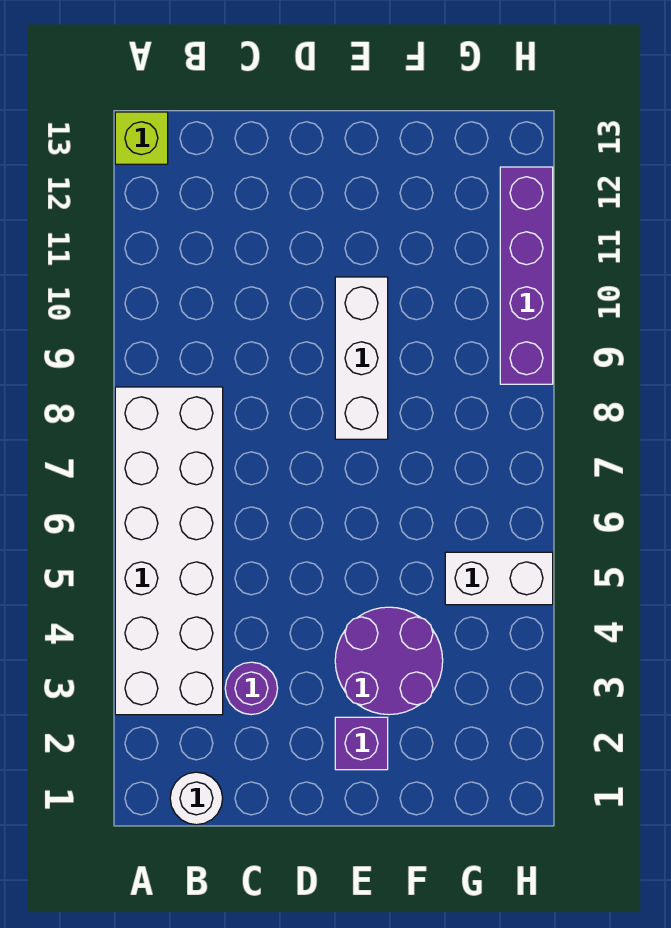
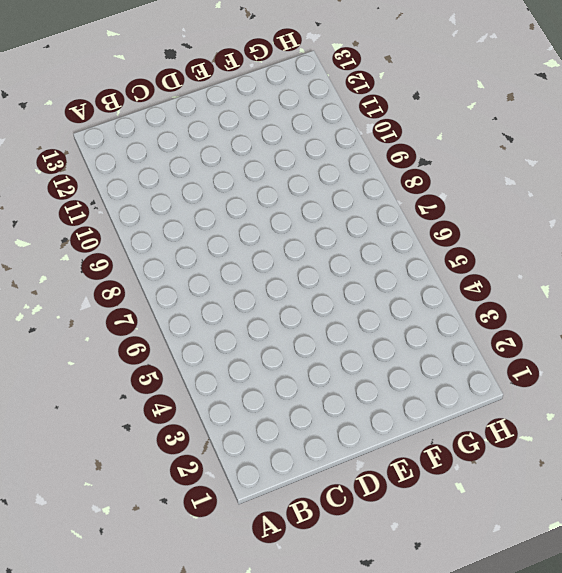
none -> white brick A3:B8 level 1
none -> lime brick A13 level 1

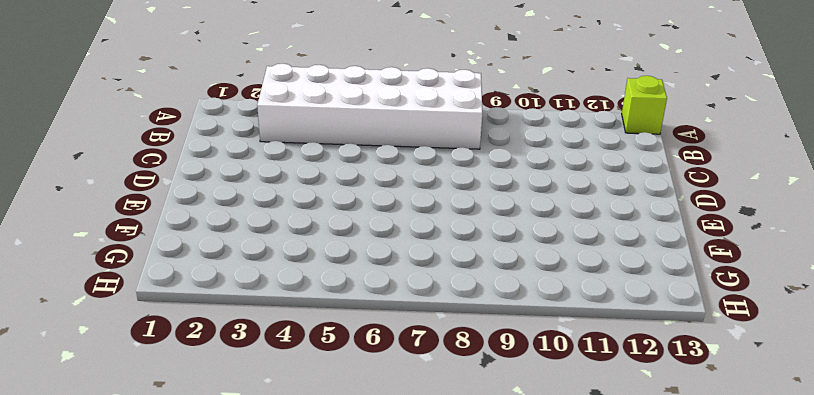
none -> white round brick B1 level 1
none -> purple round brick C3 level 1

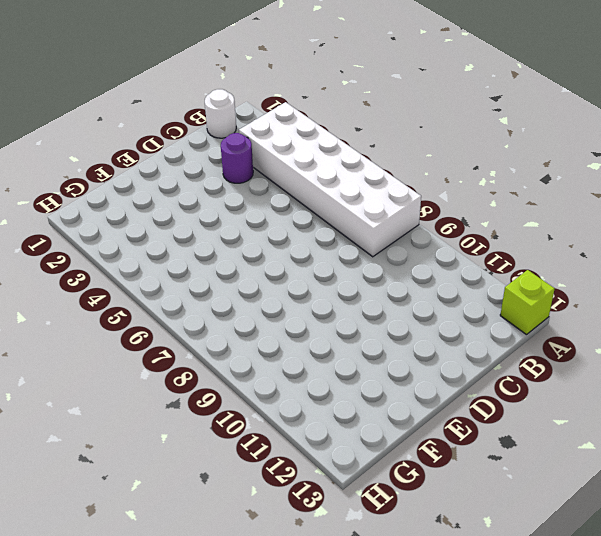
none -> purple brick E2 level 1
none -> purple round brick E3:F4 level 1

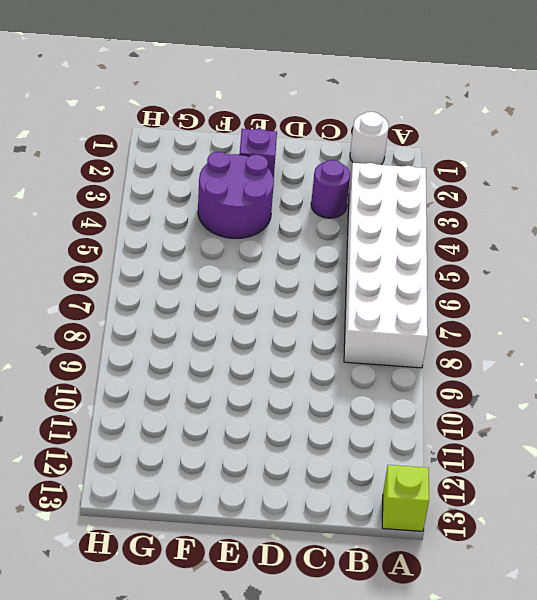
none -> white brick E8:E10 level 1
none -> white brick G5:H5 level 1

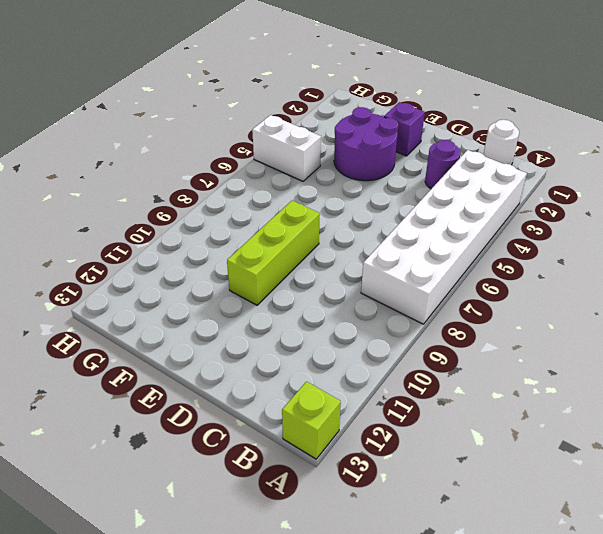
lime brick E8:E10 level 1 -> white brick E8:E10 level 1
none -> purple brick H9:H12 level 1

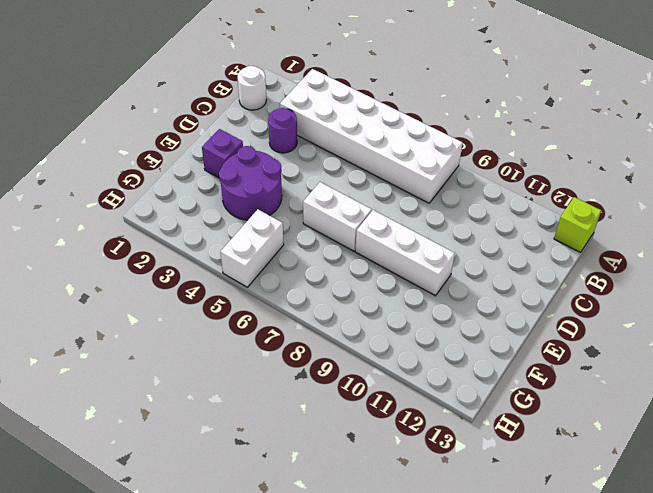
white brick E6:E7 level 1 -> none
none -> purple brick H9:H12 level 1

